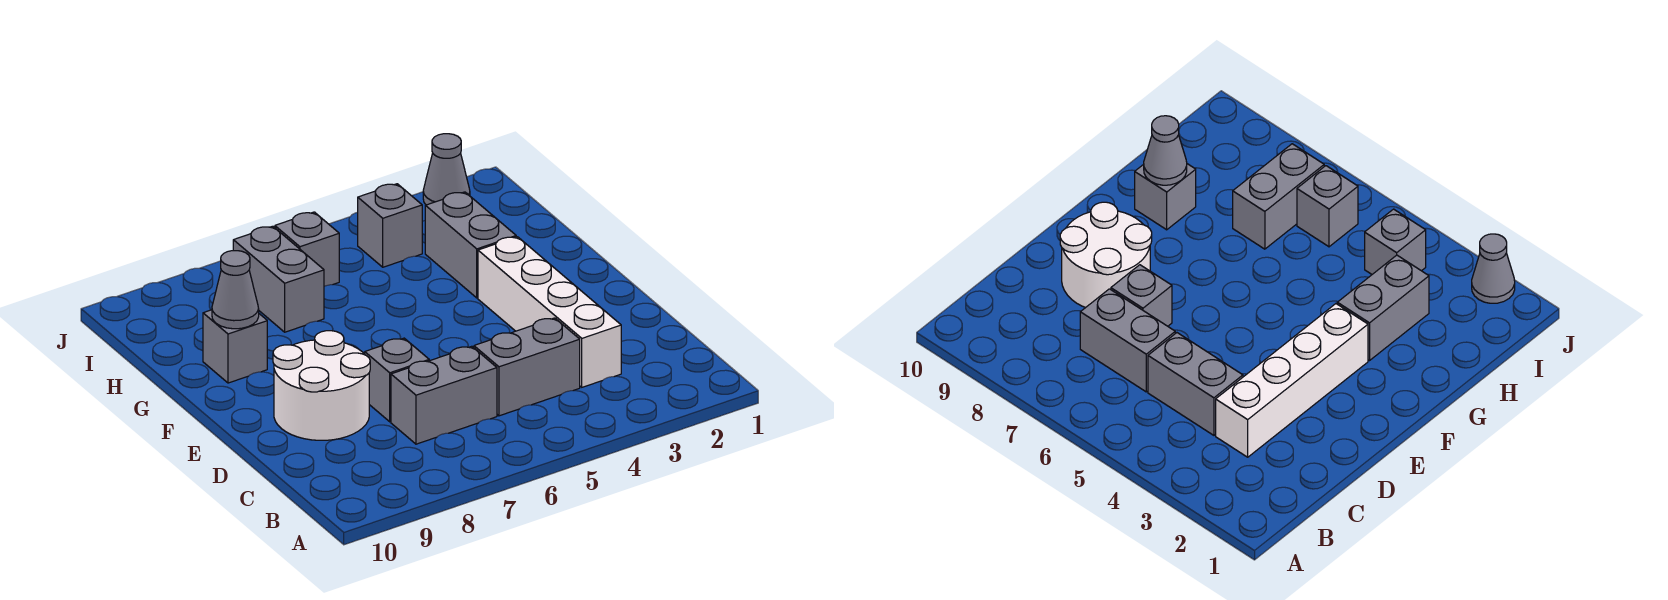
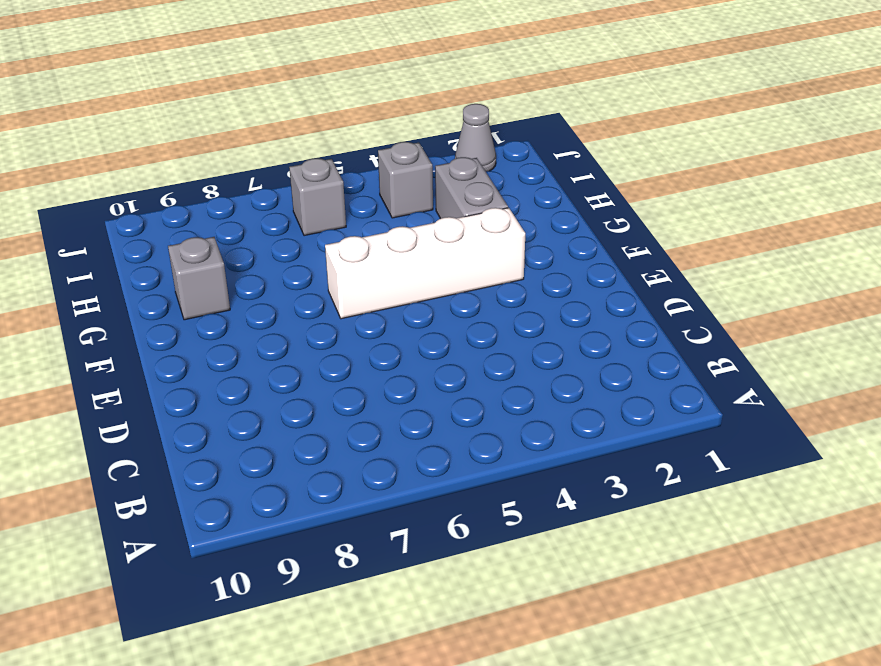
white brick F3:F6 level 1 -> white brick C3:F3 level 1
none -> grey brick C4:C5 level 1
none -> grey brick C6:C7 level 1
none -> grey brick D7 level 1

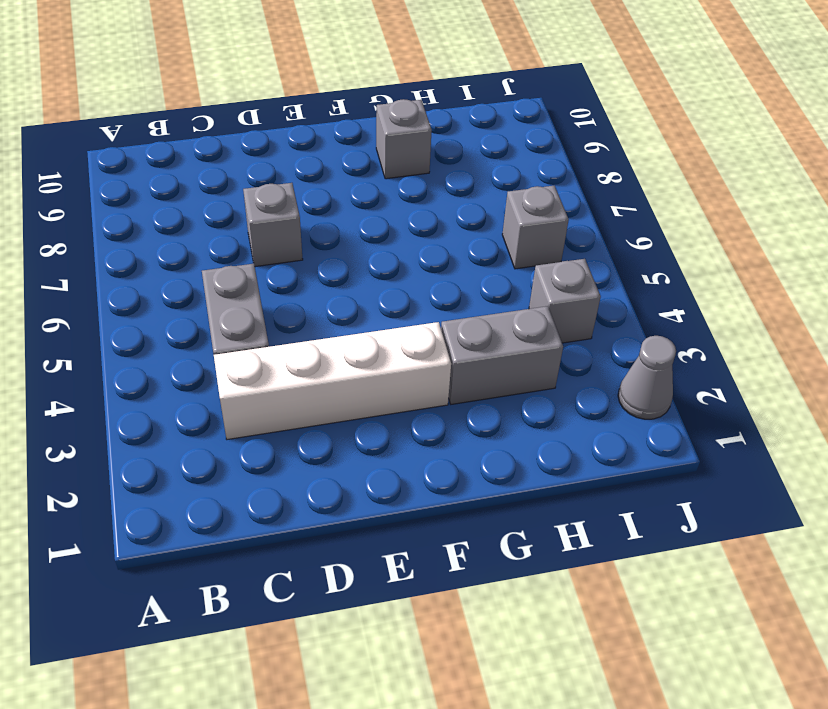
none -> grey brick C6:C7 level 1
none -> white round brick D8:E9 level 1
none -> grey brick H7:I7 level 1

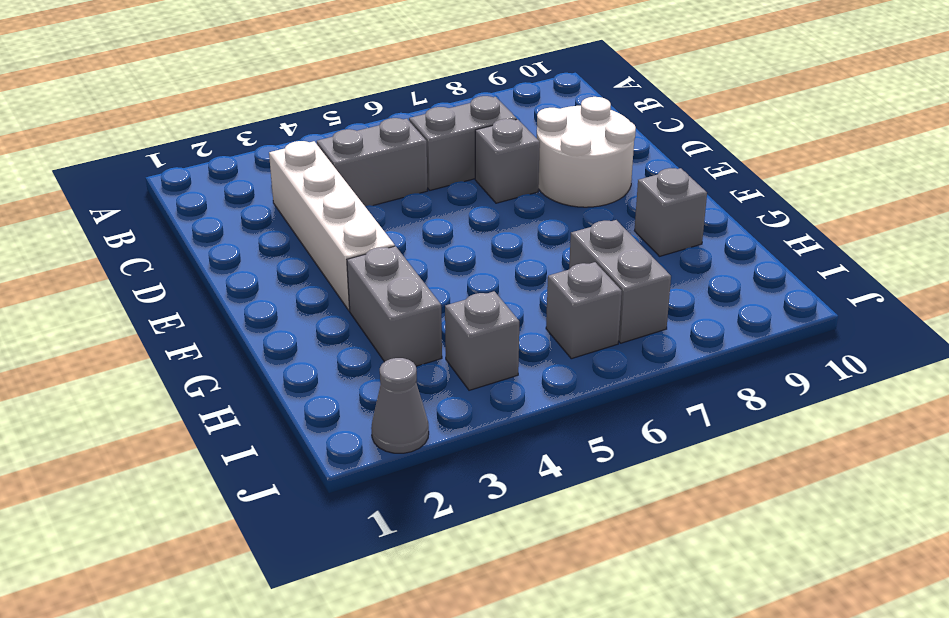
none -> grey cone G9 level 2

